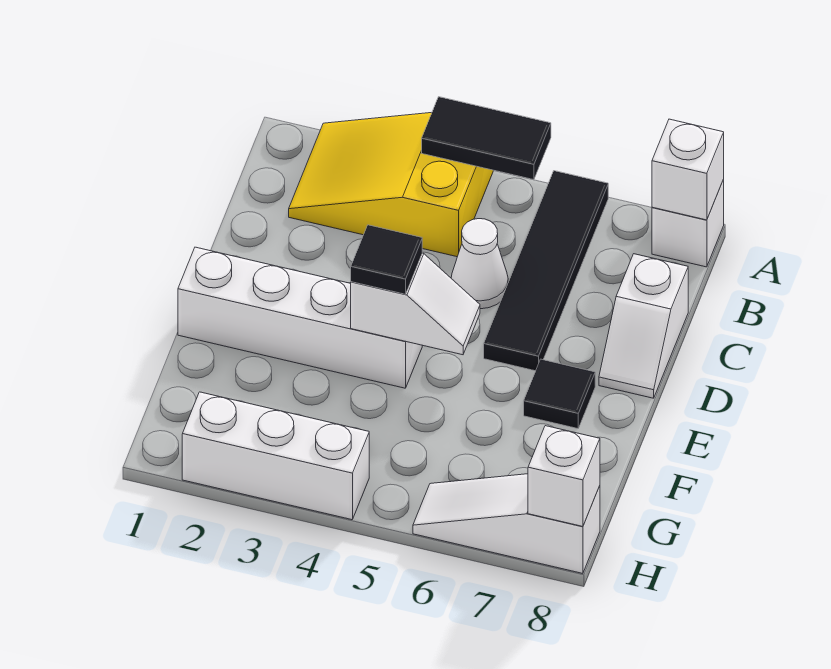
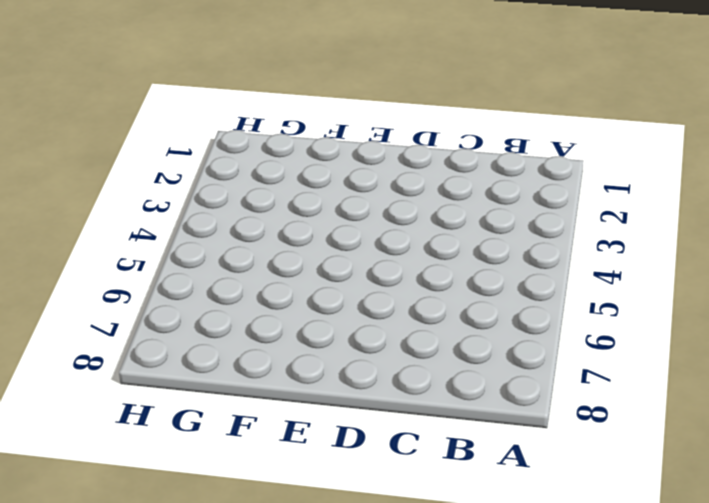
none -> yellow slope A2:B4 level 1 top 4
none -> black tile A6:D6 level 1
none -> white brick A8 level 1

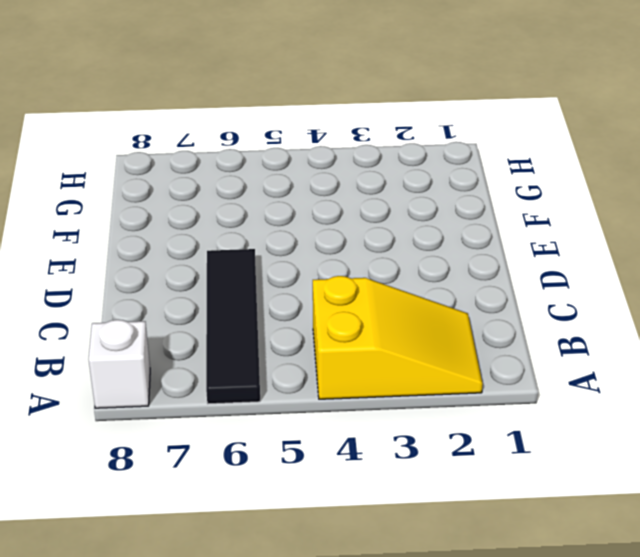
none -> white cone C5 level 1
none -> white slope C8:D8 level 1 top C
none -> white brick E1:E4 level 1

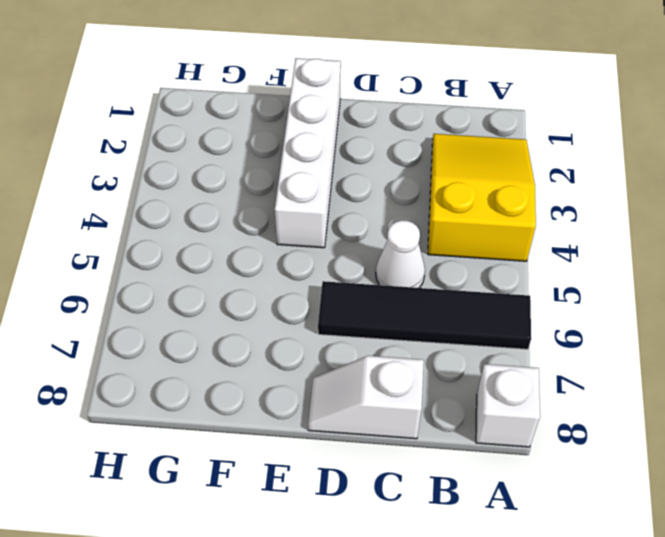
none -> black tile E7 level 1
none -> white brick H2:H4 level 1
none -> white slope H6:H8 level 1 top 8

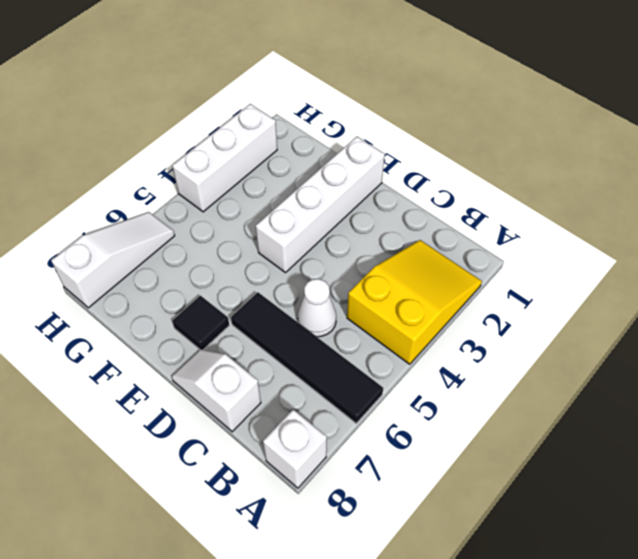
none -> black tile A4:A5 level 2
none -> white brick A8 level 2
none -> white slope E4:E5 level 2 top 4

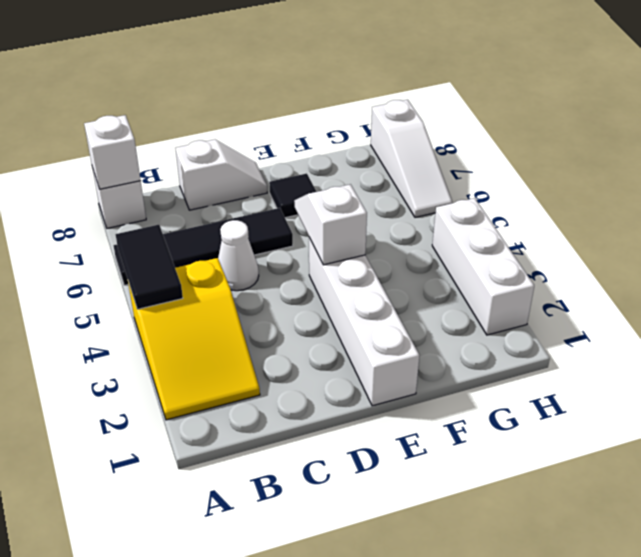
none -> white brick H8 level 2
none -> black tile E4 level 3

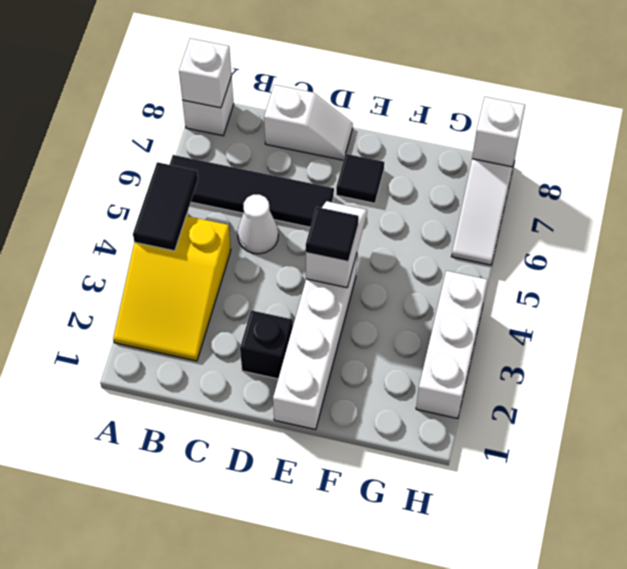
black brick D2 level 1 -> none

